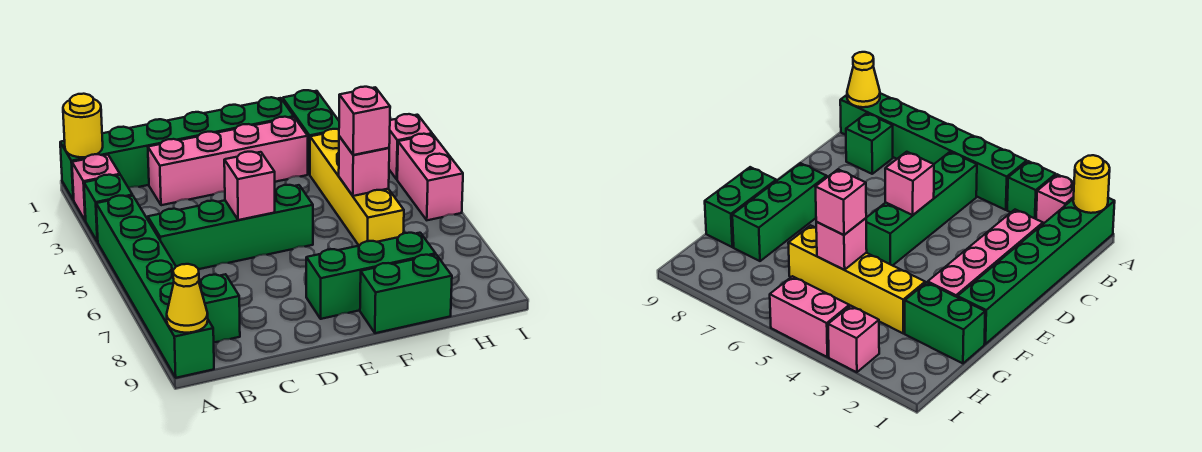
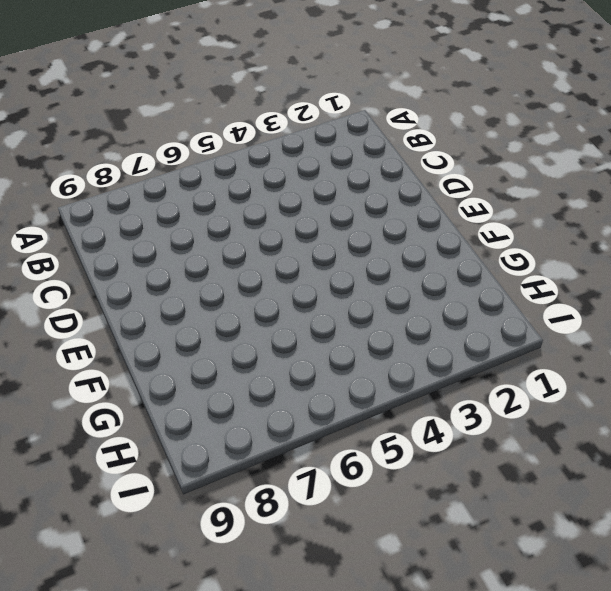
none -> green brick A1:F1 level 1
none -> pink brick A2 level 1
none -> green brick A3 level 1

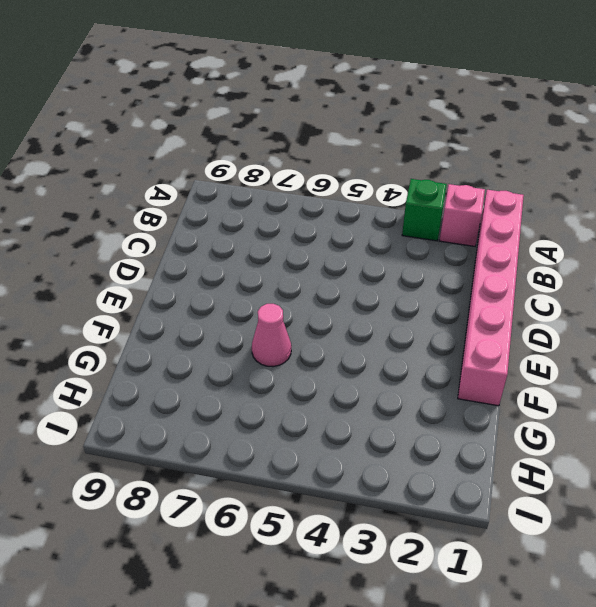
pink brick A1:F1 level 1 -> green brick A1:F1 level 1
pink cone F6 level 1 -> none
none -> green brick A4:A9 level 1
none -> green brick B5:E5 level 1
none -> green brick B8 level 1

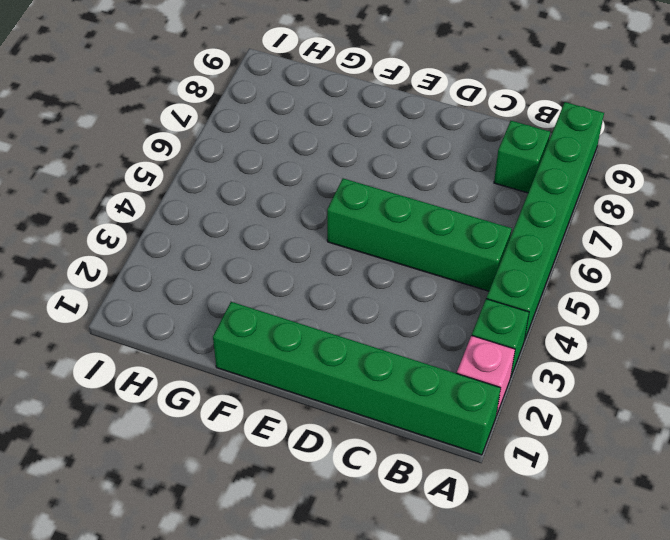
none -> pink brick C2:F2 level 1
none -> green brick E8:G8 level 1
none -> green brick F9:G9 level 1

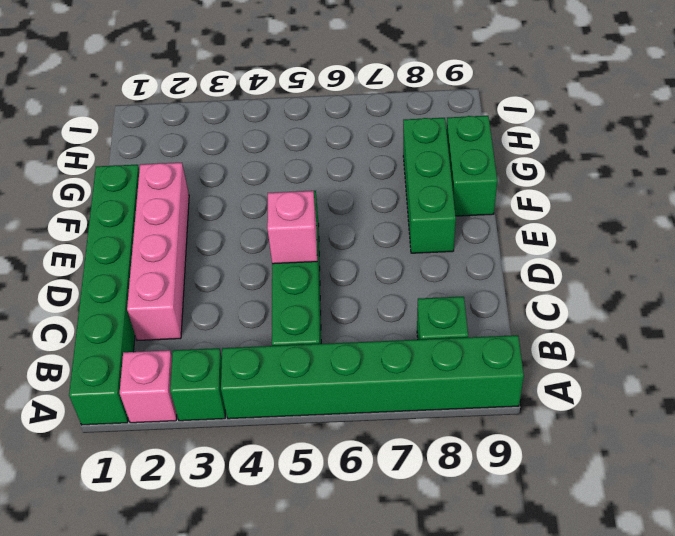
none -> green brick G1:G2 level 1
none -> yellow brick G3:G6 level 1
none -> pink brick I3 level 1

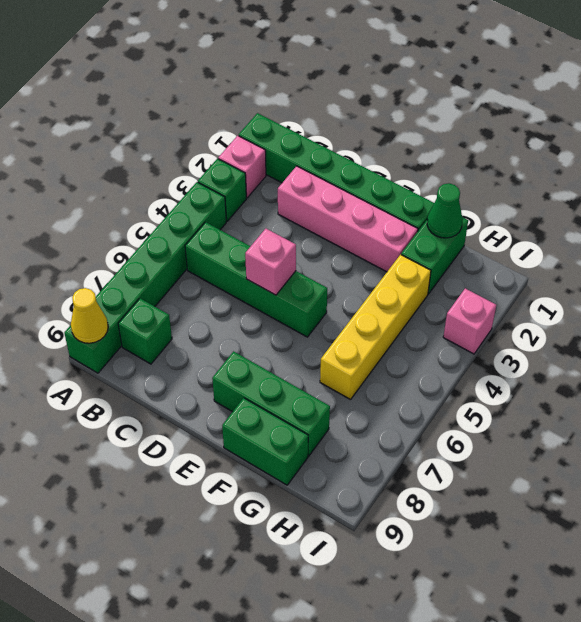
green cone G1 level 2 -> none
none -> pink brick I4:I5 level 1
none -> yellow round brick A1 level 2
none -> pink brick G5 level 2

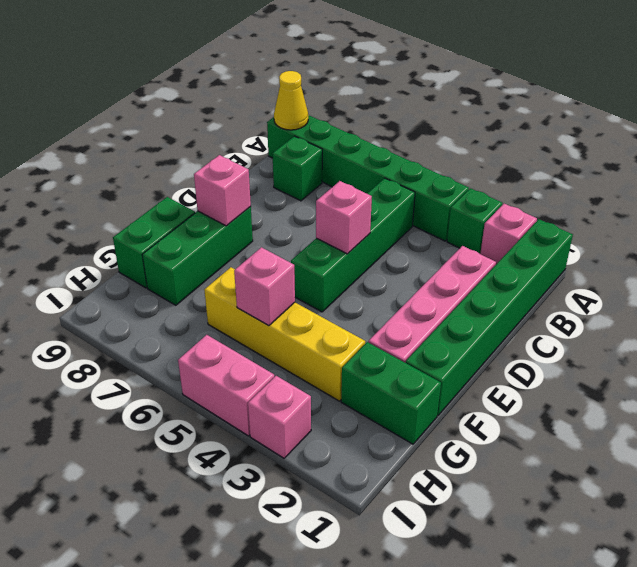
pink brick E8 level 2 -> pink brick G5 level 3
none -> yellow round brick A1 level 2

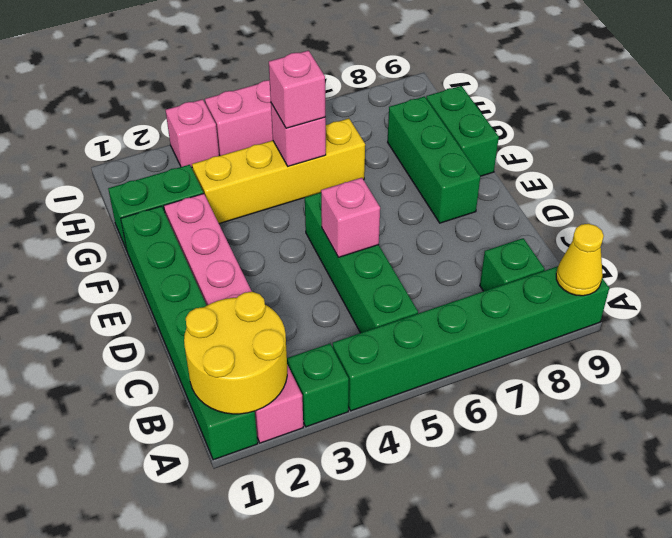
yellow round brick A1:B2 level 2 -> yellow round brick A1 level 2

